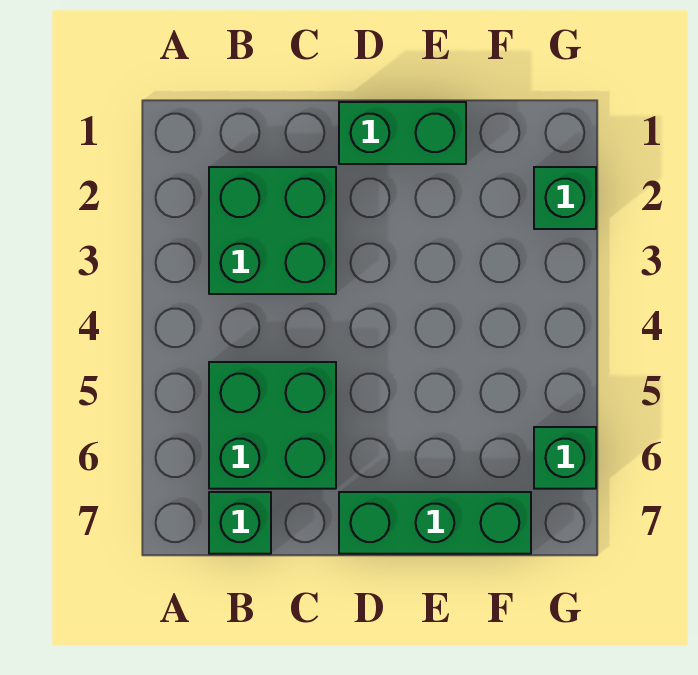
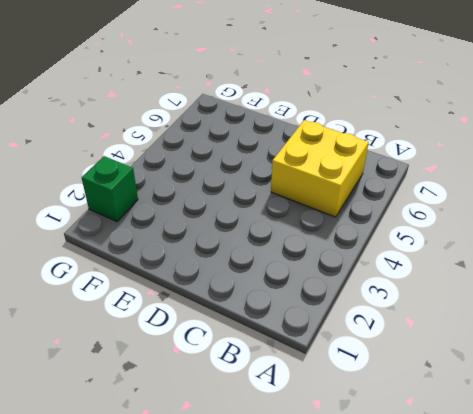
yellow brick B5:C6 level 1 -> green brick B5:C6 level 1
none -> green brick B2:C3 level 1
none -> green brick B7 level 1

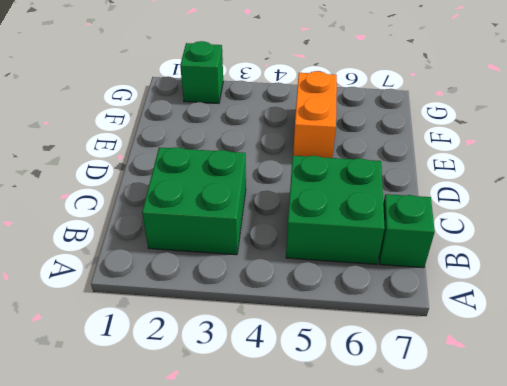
orange brick E5:F5 level 1 -> none
none -> green brick D1:E1 level 1
none -> green brick D7:F7 level 1

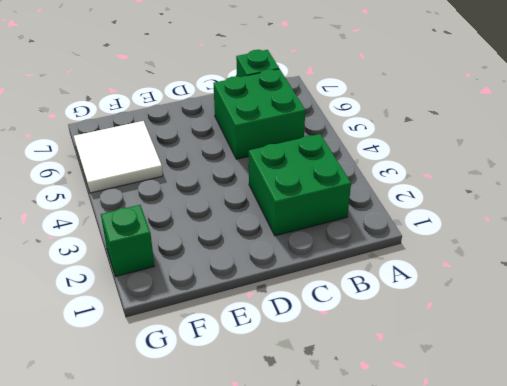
white tile F5:G6 level 1 -> green brick G6 level 1
none -> green brick D1:E1 level 1
none -> green brick D7:F7 level 1

